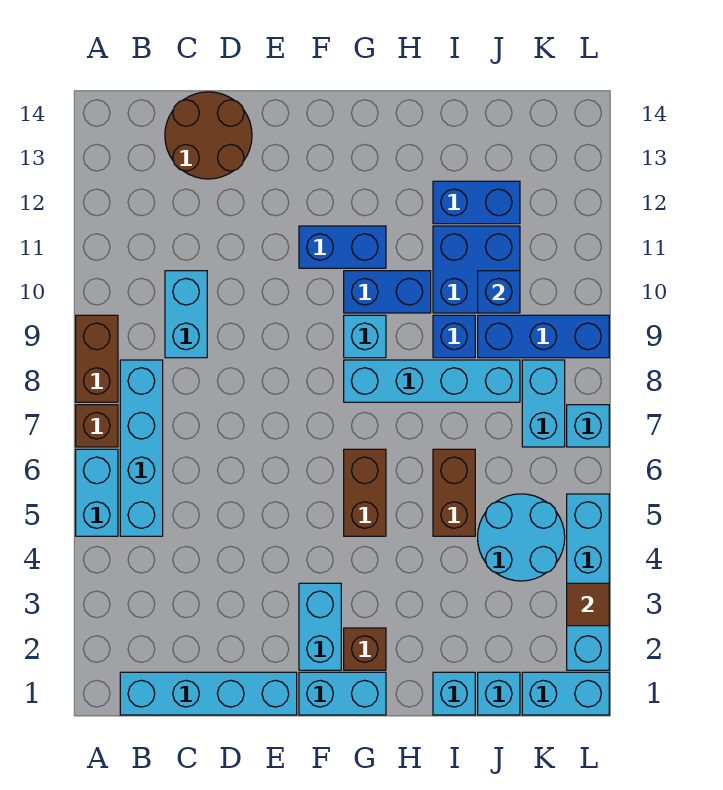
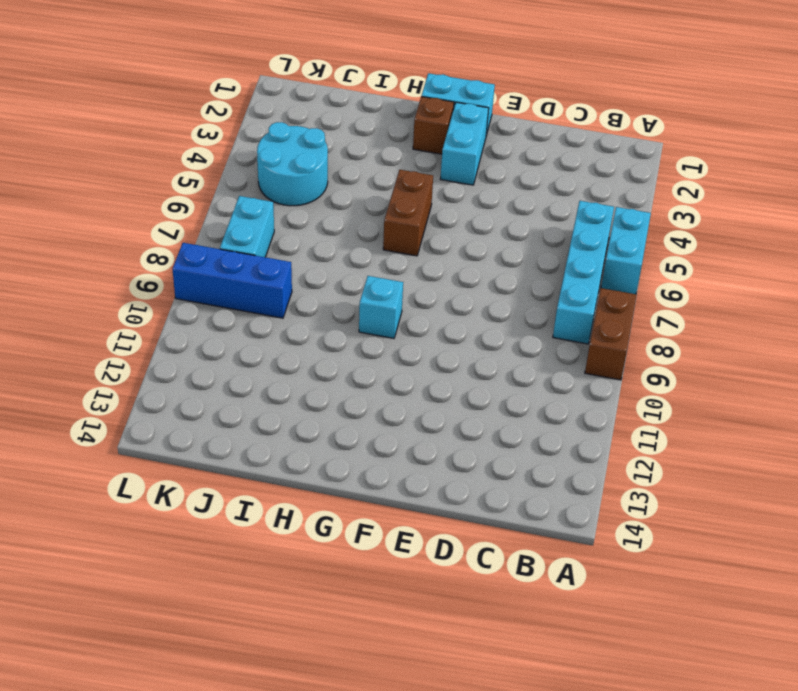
none -> brown brick A7 level 1
none -> cyan brick B1:E1 level 1
none -> cyan brick C9:C10 level 1

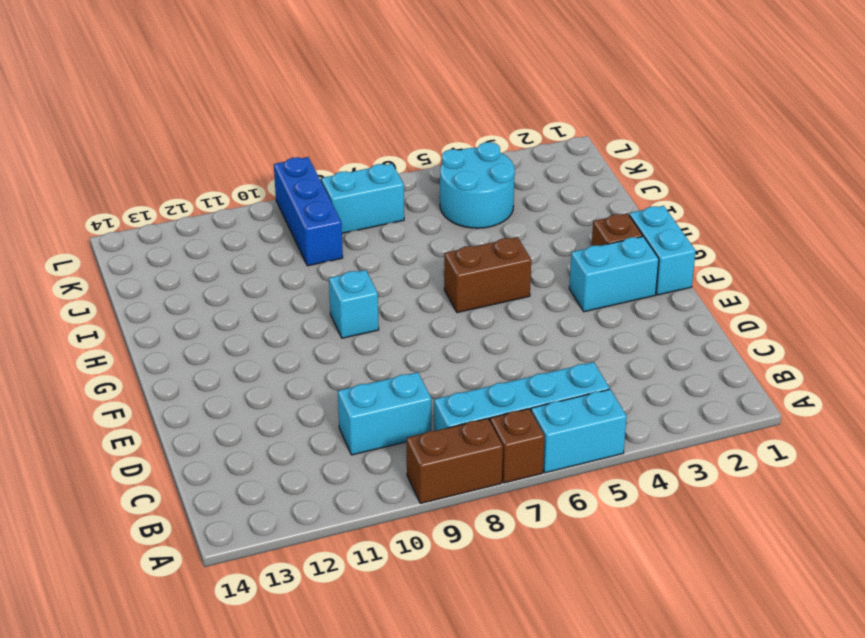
none -> cyan brick B1:E1 level 1
none -> brown round brick C13:D14 level 1
none -> blue brick F11:G11 level 1

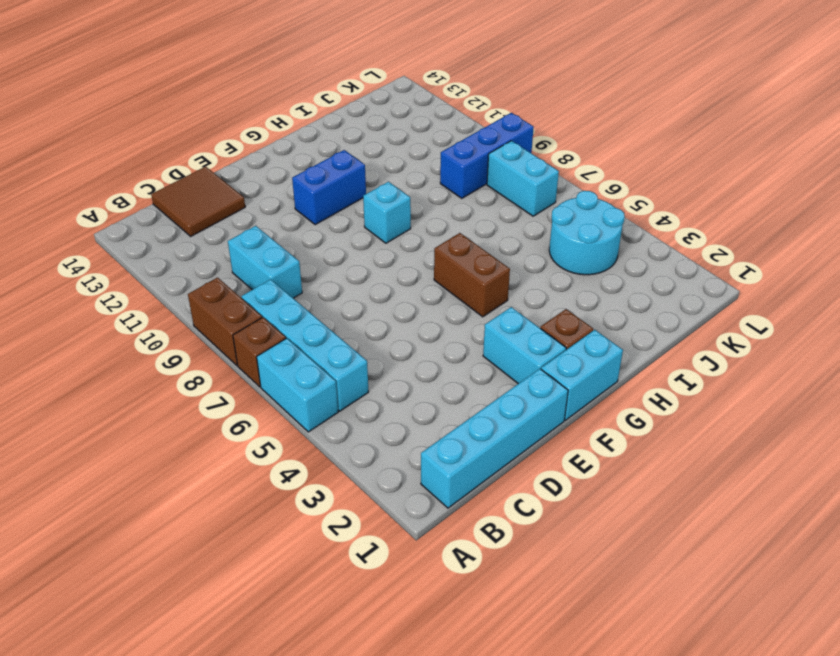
brown tile C13:D14 level 1 -> brown round brick C13:D14 level 1
none -> cyan brick G8:J8 level 1
none -> blue brick G10:H10 level 1
none -> cyan brick I1 level 1

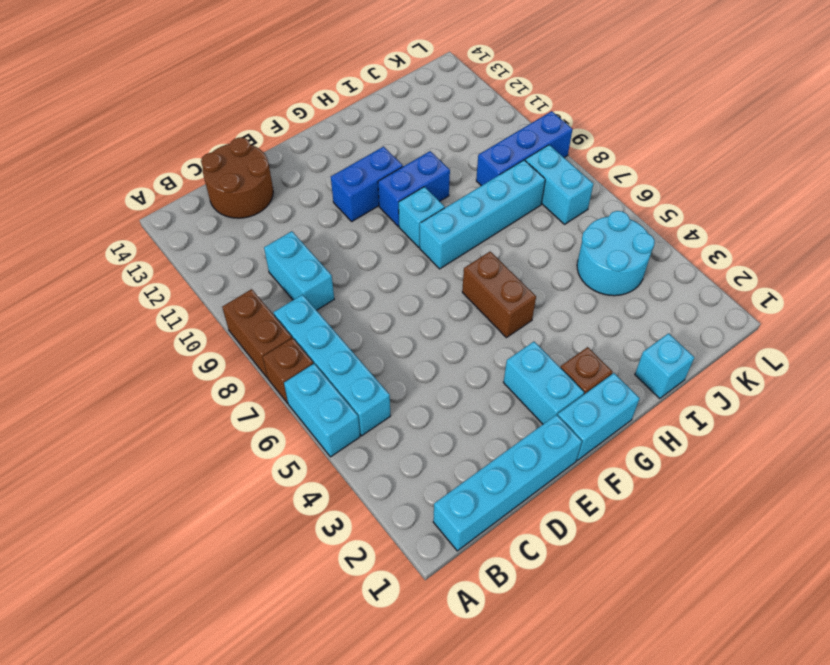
none -> brown brick I5:I6 level 1
none -> blue brick I9 level 1
none -> blue brick I10:J11 level 1

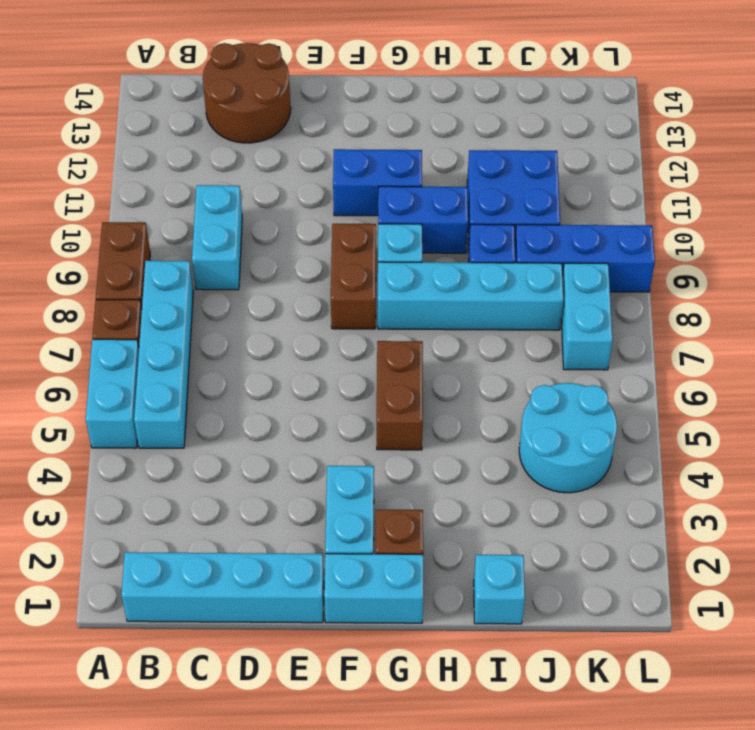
brown brick F8:F9 level 1 -> brown brick I5:I6 level 1
none -> blue brick I12:J12 level 1
none -> cyan brick J1 level 1
none -> cyan brick K1:L1 level 1

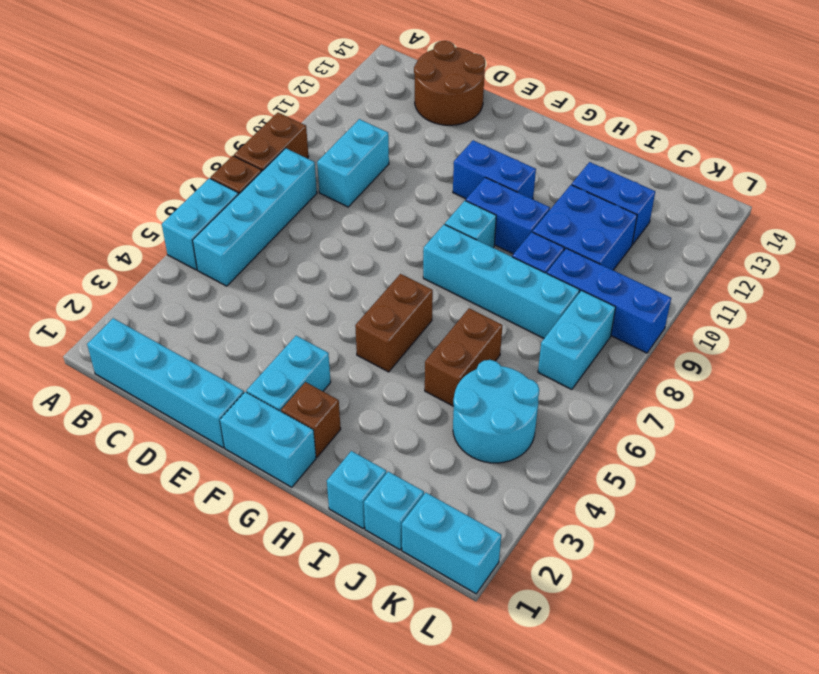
none -> cyan brick L2:L5 level 1
none -> cyan brick L7 level 1
none -> blue brick J10 level 2

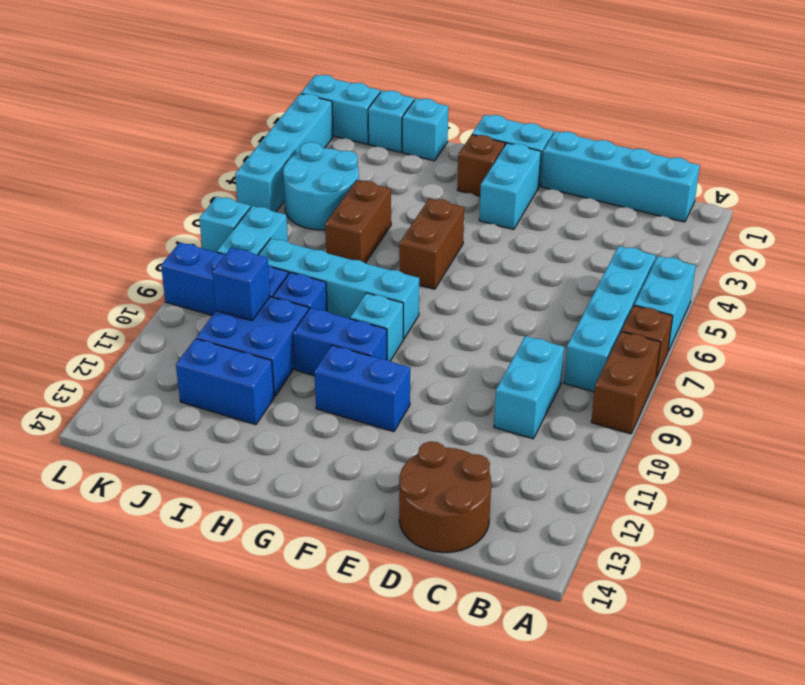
none -> brown tile L3 level 2

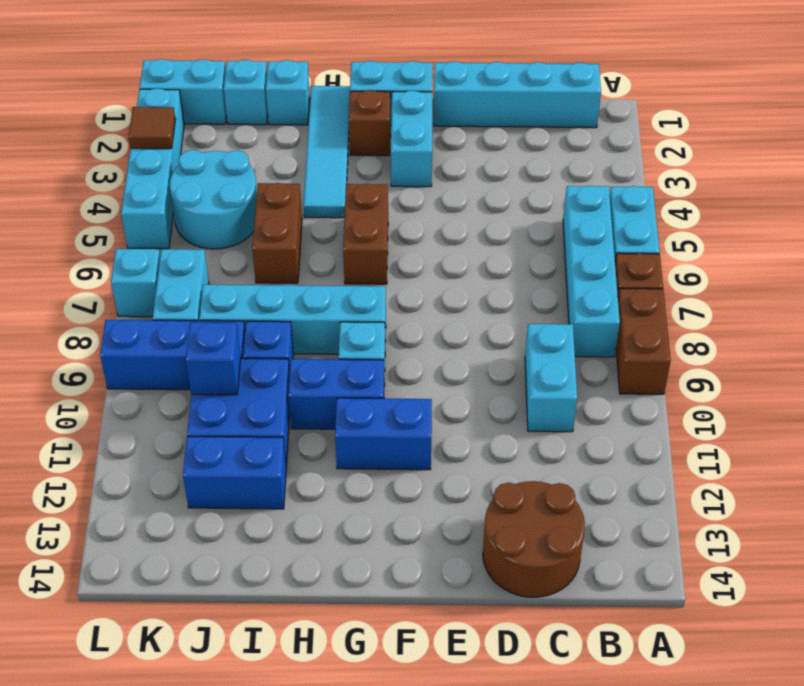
cyan tile H1:H4 level 1 -> none

